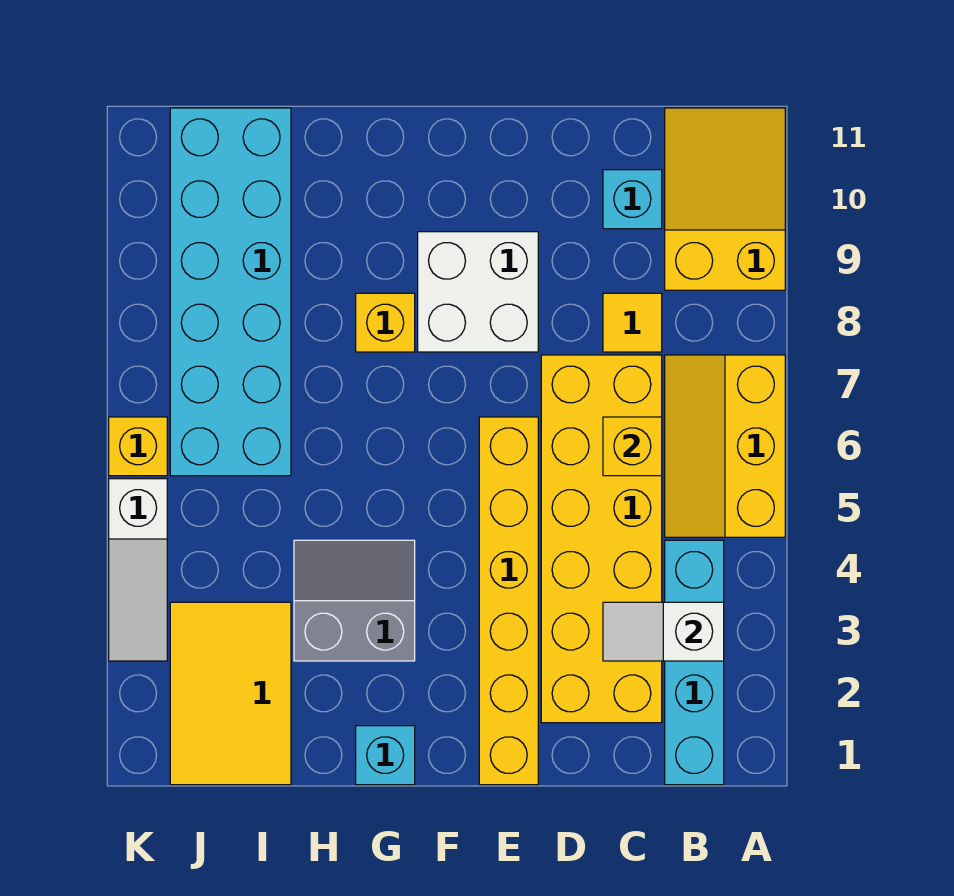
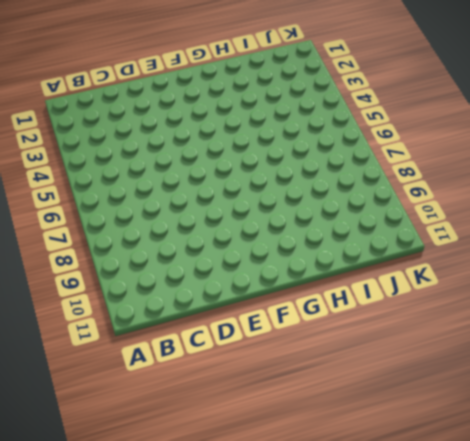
none -> yellow slope A5:B7 level 1 top A
none -> yellow slope A9:B11 level 1 top 9
none -> cyan brick B1:B4 level 1

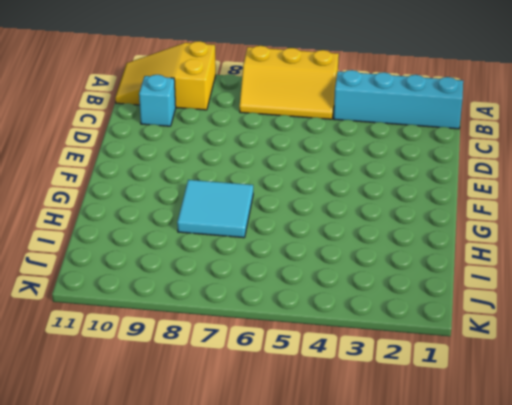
cyan tile G7:H8 level 1 -> yellow brick G8 level 1
none -> yellow brick C2:D7 level 1
none -> yellow tile C8 level 1
none -> yellow brick E1:E6 level 1

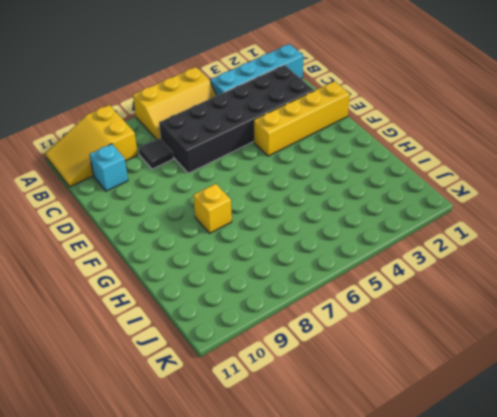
black brick C2:D7 level 1 -> yellow brick C2:D7 level 1
black tile C8 level 1 -> yellow tile C8 level 1
yellow brick E1:E4 level 1 -> yellow brick E1:E6 level 1
none -> white brick E8:F9 level 1
none -> cyan brick G1 level 1
none -> grey slope G3:H4 level 1 top 3

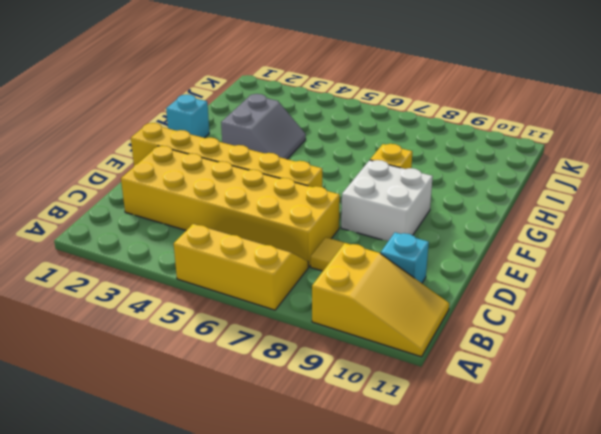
none -> cyan brick B1:B4 level 1
none -> yellow tile I1:J3 level 1
none -> cyan brick I6:J11 level 1

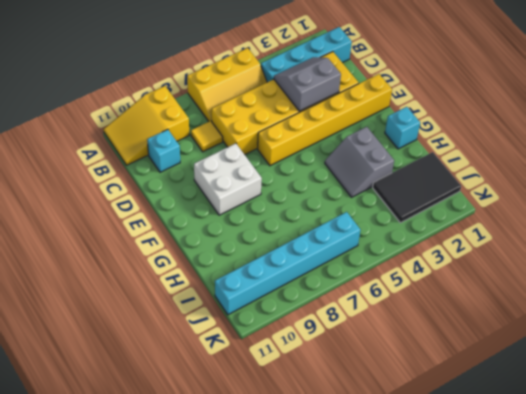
grey slope C3:D4 level 2 top D -> white slope B3:C3 level 2 top B
black tile I1:J3 level 1 -> yellow tile I1:J3 level 1
cyan brick J6:J11 level 1 -> cyan brick I6:J11 level 1
none -> yellow brick G8 level 1
none -> white slope K3:K5 level 1 top 5
none -> yellow brick K6 level 1

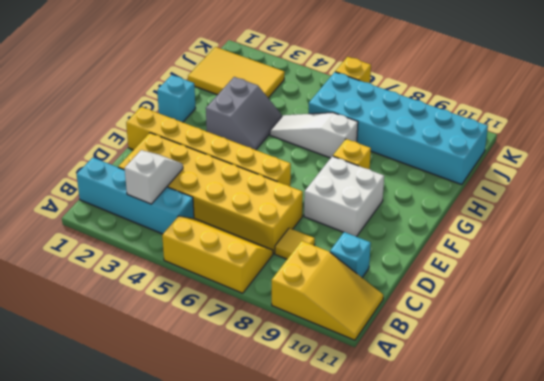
white slope H5:H7 level 1 top 7 -> white slope K3:K5 level 1 top 5
none -> yellow brick C6 level 2

